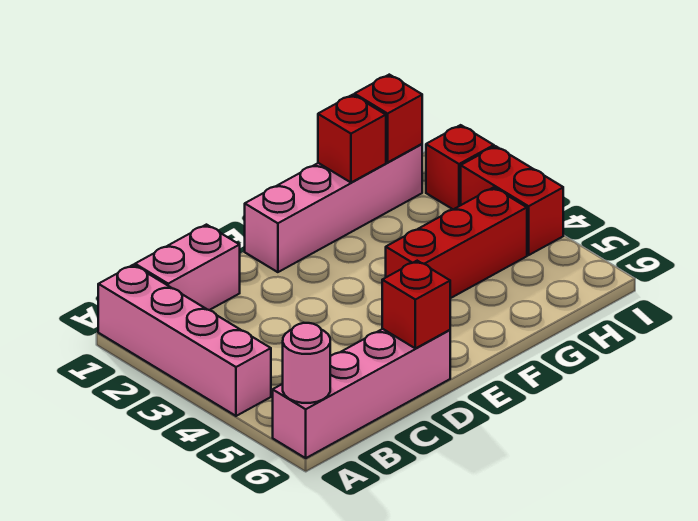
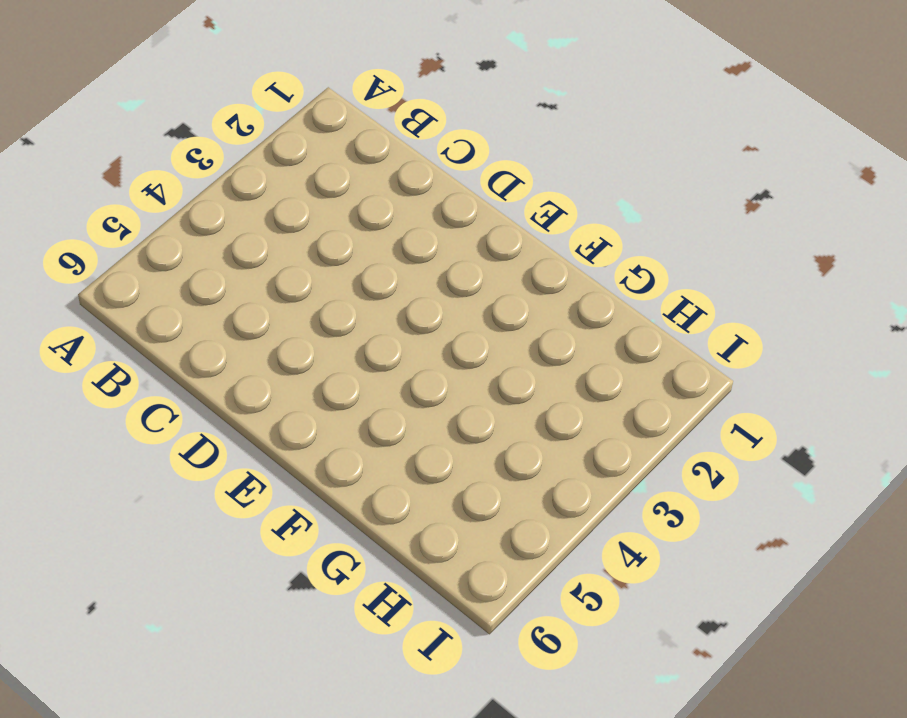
none -> pink brick A1:A4 level 1
none -> pink brick A6:D6 level 1

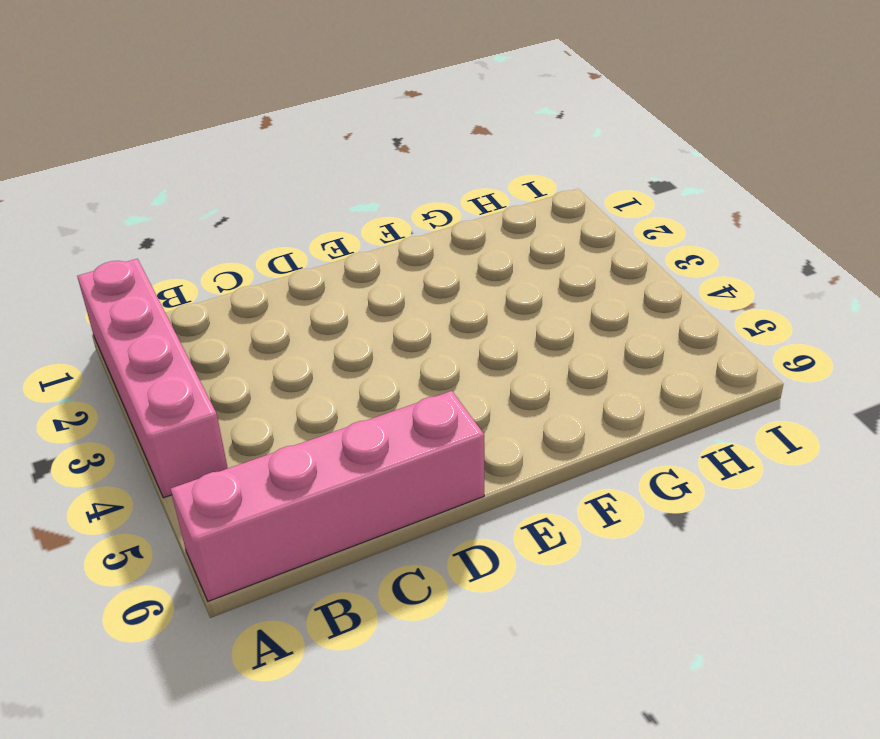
none -> pink brick B1:C1 level 1
none -> pink brick E1:H1 level 1

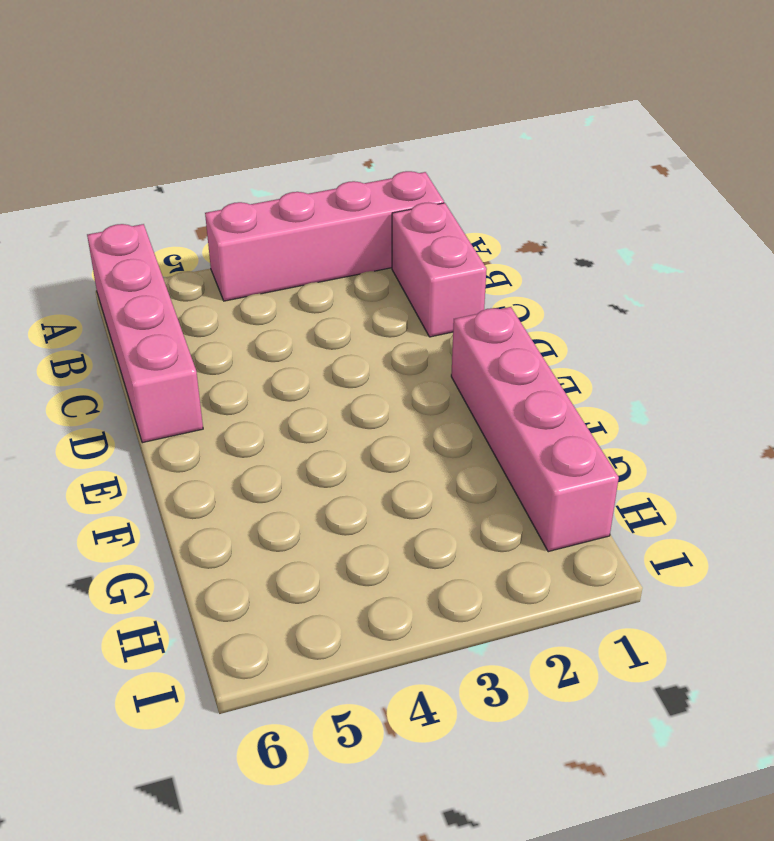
none -> red brick F4:H4 level 1
none -> red brick I2 level 1

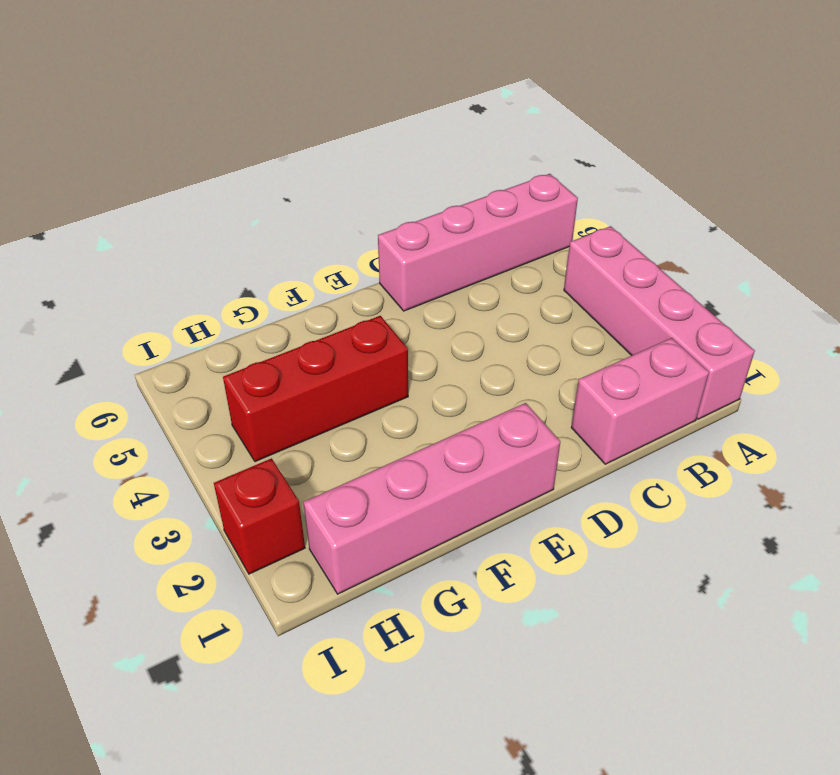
none -> red brick I3:I4 level 1
none -> pink round brick A6 level 2

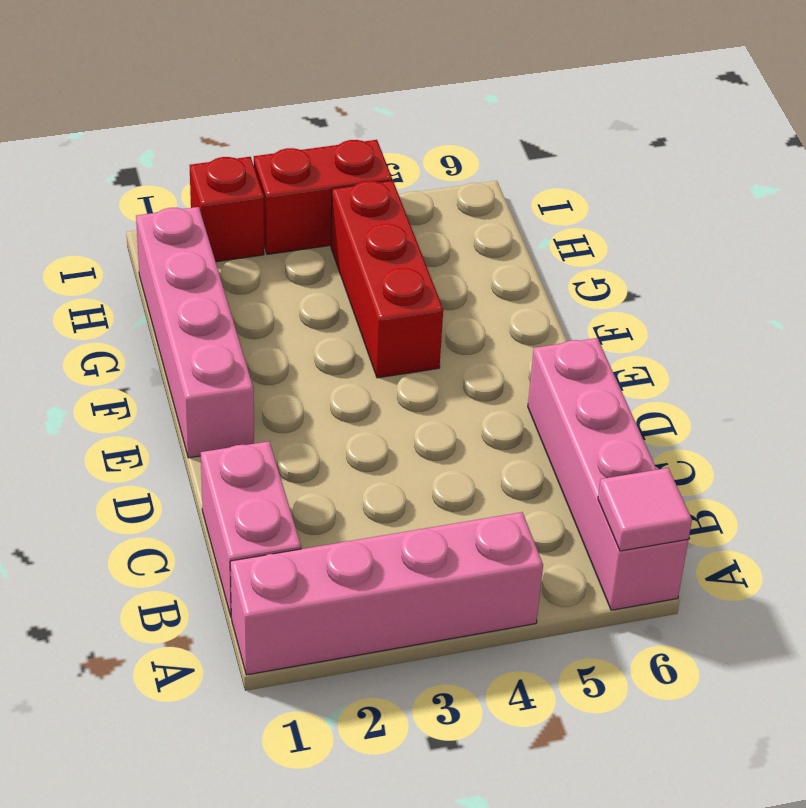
pink tile A6 level 2 -> pink round brick A6 level 2
none -> red brick D6 level 2
none -> red brick G1 level 2

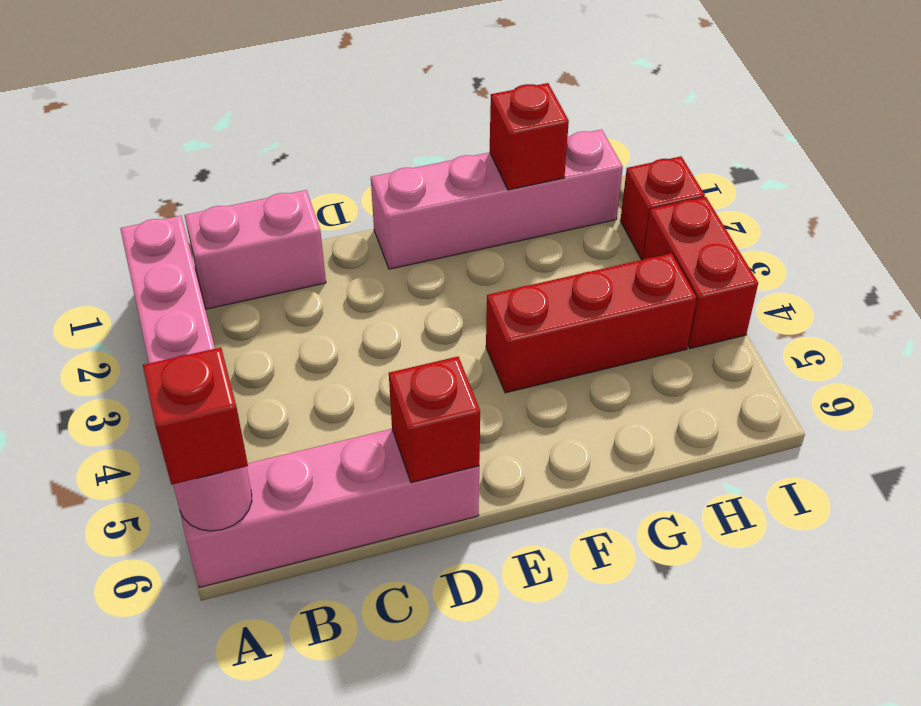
red brick A6 level 3 -> red brick H1 level 2

